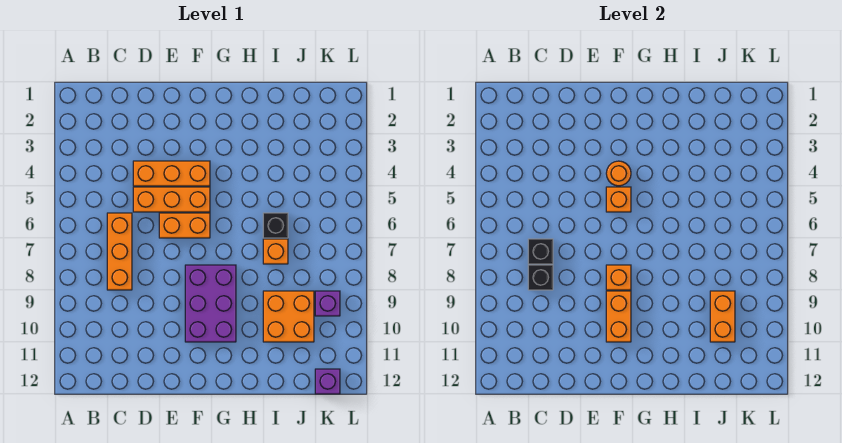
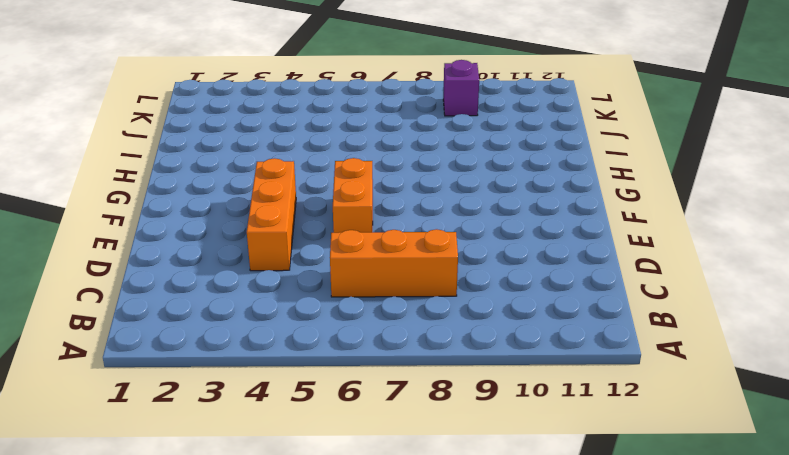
none -> orange brick D5:F5 level 1
none -> purple brick F8:G10 level 1
none -> black brick I6 level 1

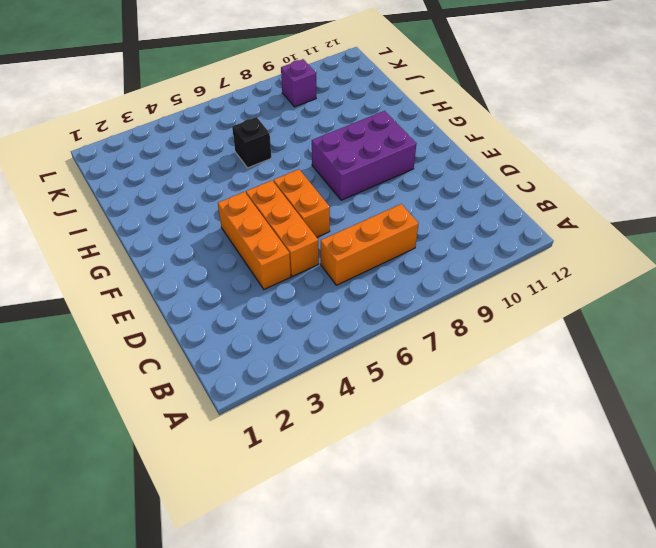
none -> orange brick I7 level 1
none -> orange brick I9:J10 level 1
none -> purple brick K12 level 1

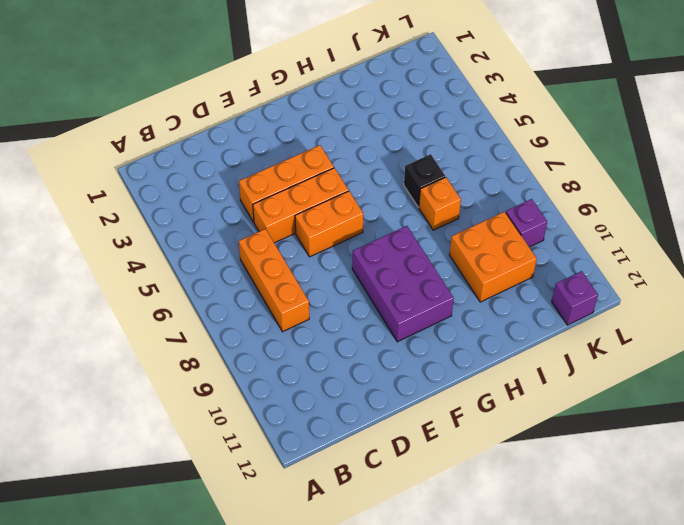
none -> black brick C7 level 2
none -> black brick C8 level 2
none -> orange round brick F4 level 2

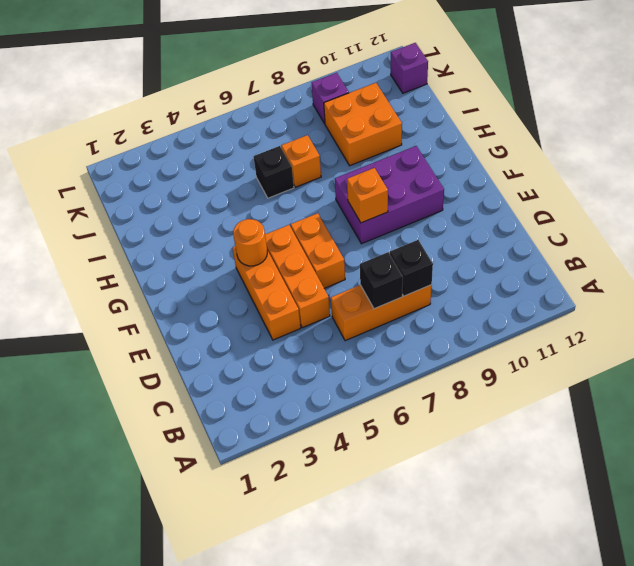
none -> orange brick F5 level 2
none -> orange brick F9:F10 level 2
none -> orange brick J9:J10 level 2

